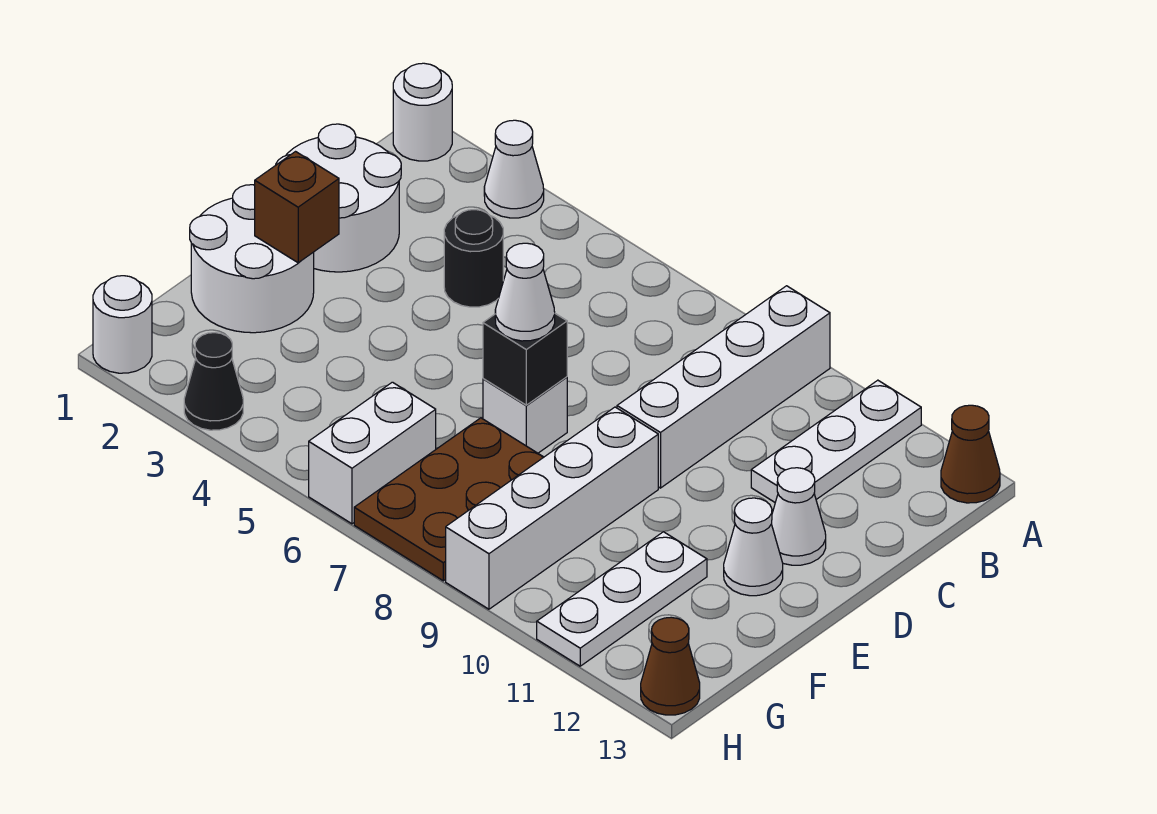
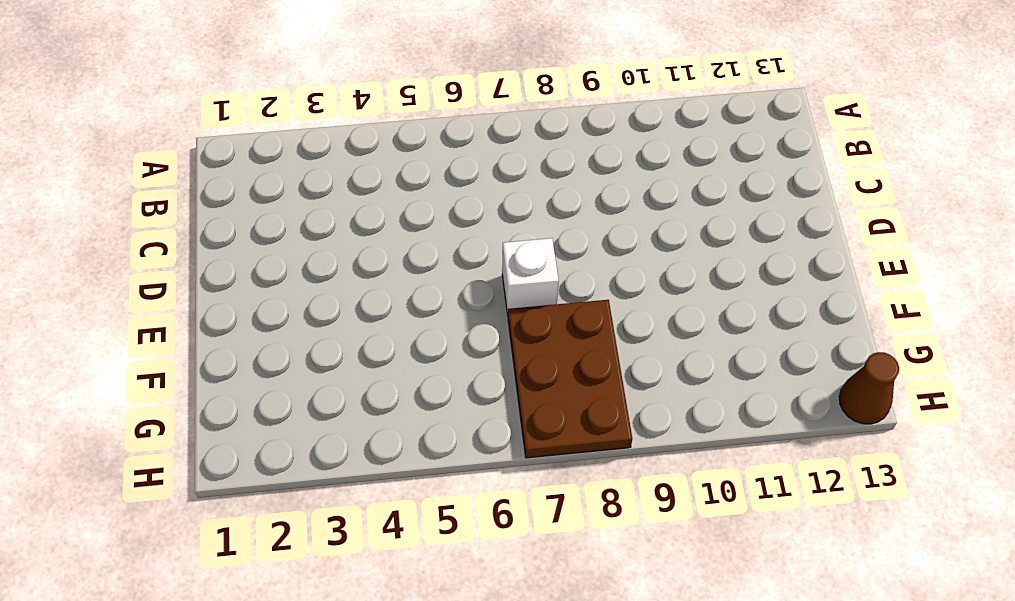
none -> white round brick A1 level 1
none -> white cone A3 level 1
none -> white brick A9:D9 level 1

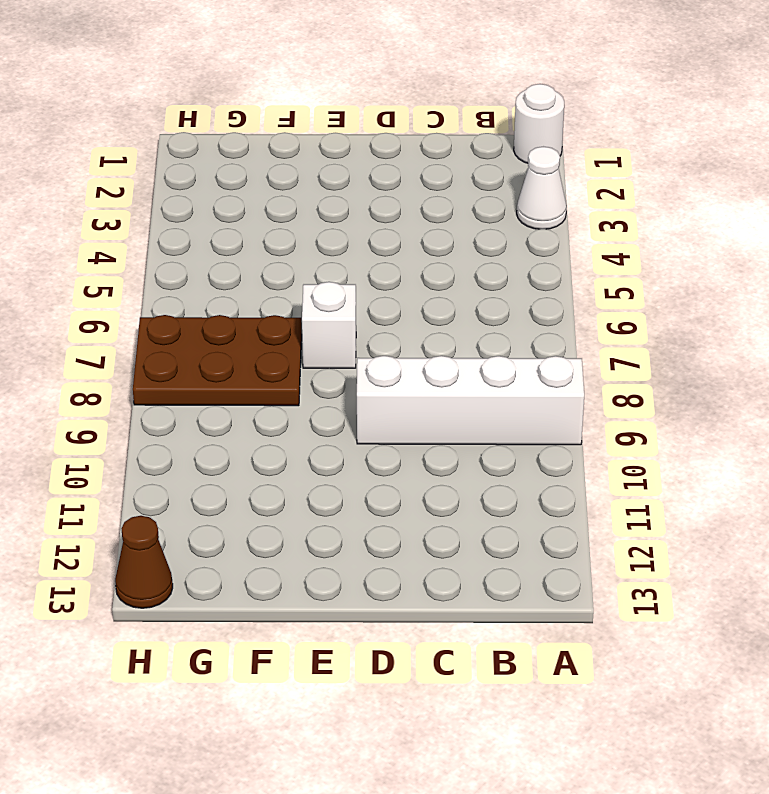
none -> white plate A11:C11 level 1
none -> brown cone A13 level 1
none -> white round brick C1:D2 level 1

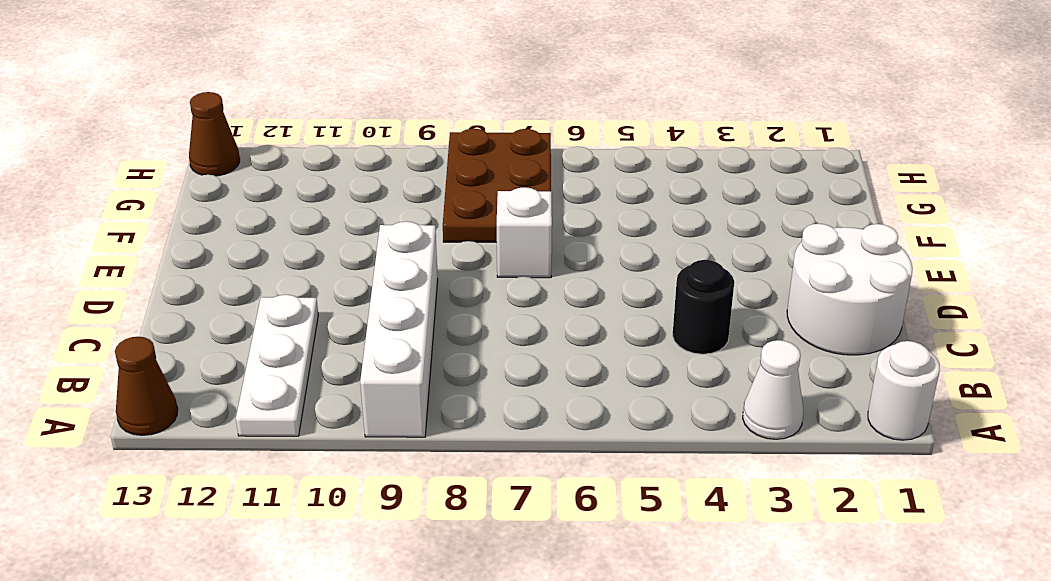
none -> white cone D12 level 1
none -> white round brick E1:F2 level 1
none -> white brick E9:H9 level 1

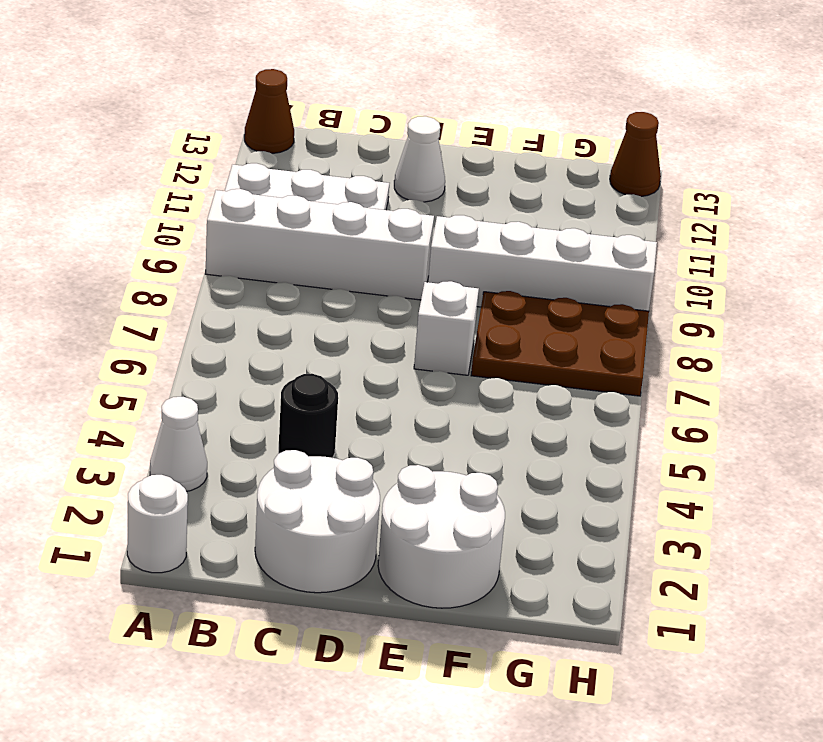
none -> white cone E12 level 1
none -> white plate F11:H11 level 1
none -> white brick G6:H6 level 1

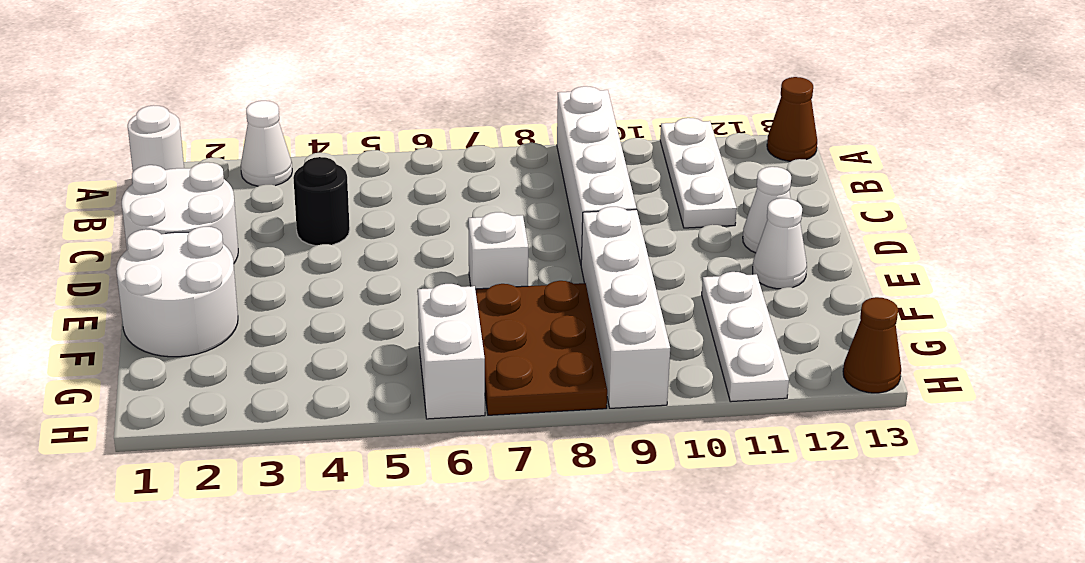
none -> white round brick H1 level 1
none -> black cone H3 level 1
none -> brown brick E2 level 2

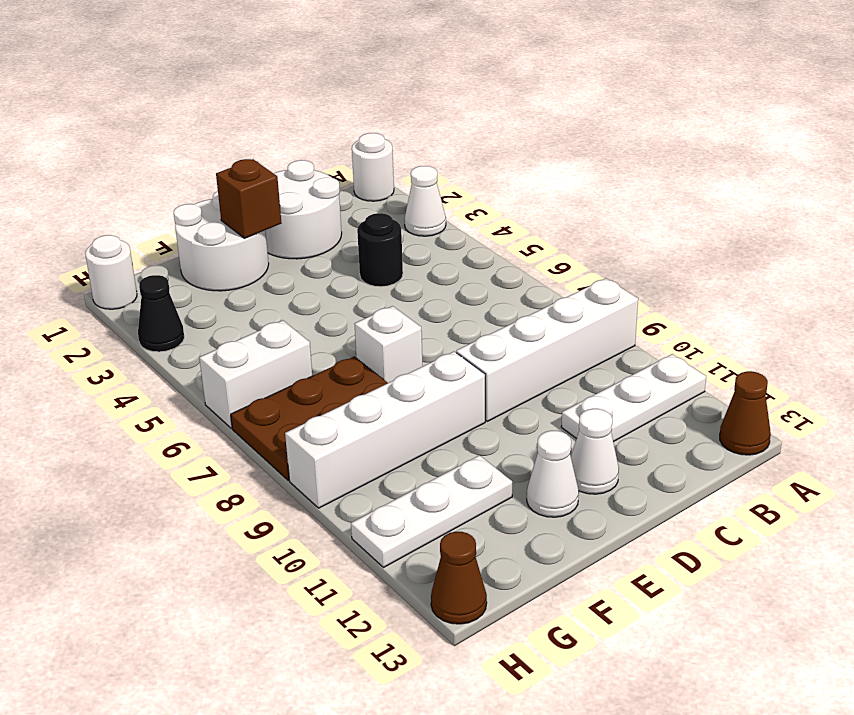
none -> black brick E7 level 2
none -> white cone E7 level 3

